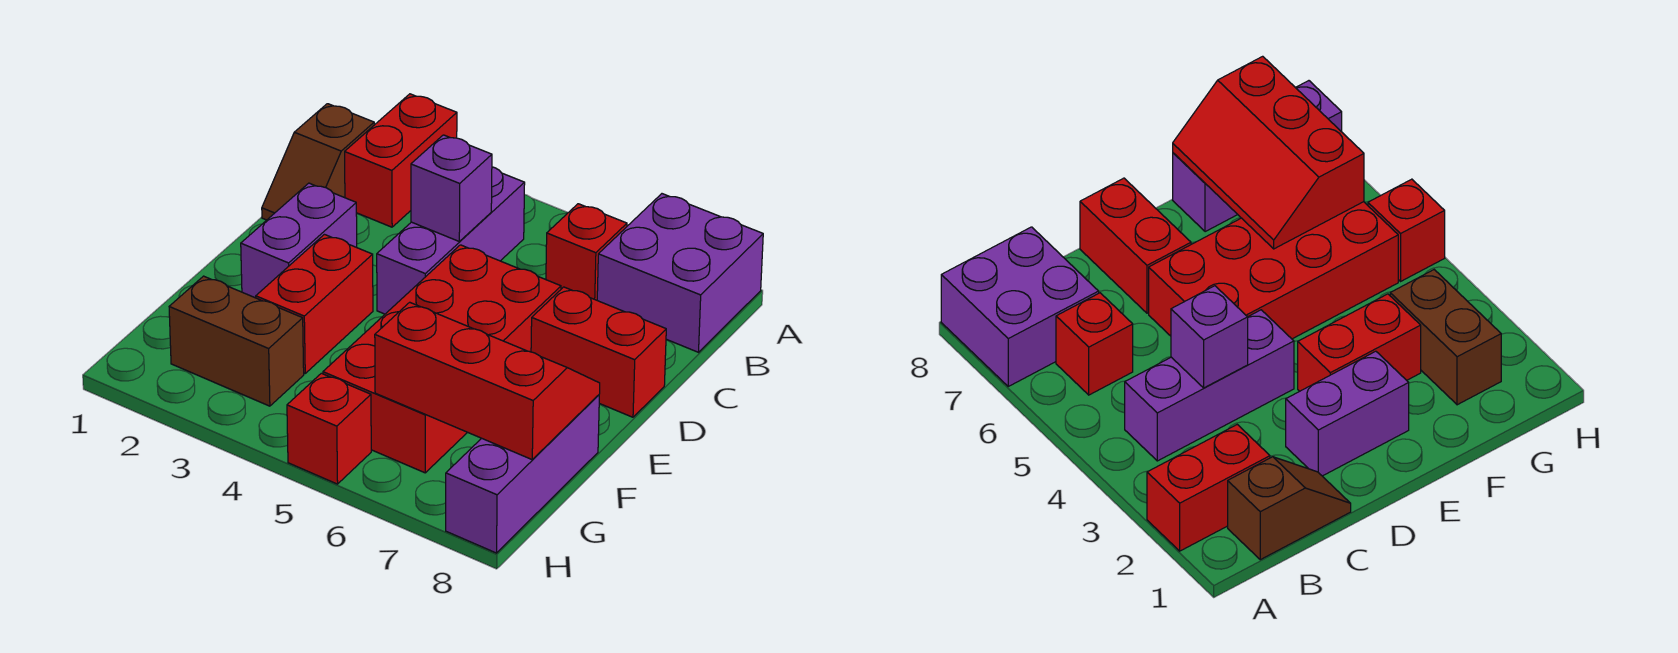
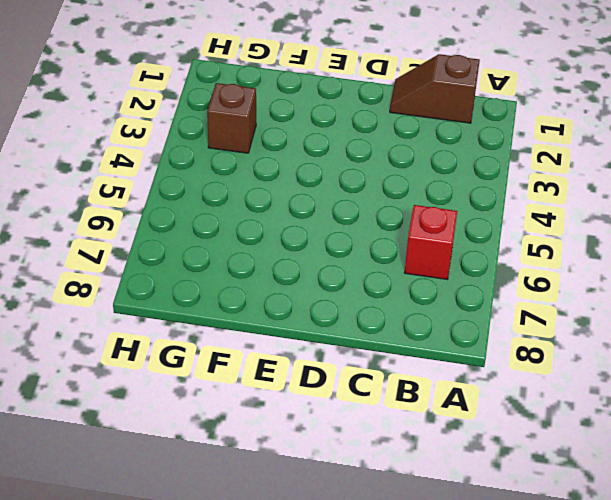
brown brick G3 level 1 -> brown brick G2:G3 level 1
none -> red brick A2:B2 level 1
none -> purple brick A7:B8 level 1
none -> purple brick B4:D4 level 1

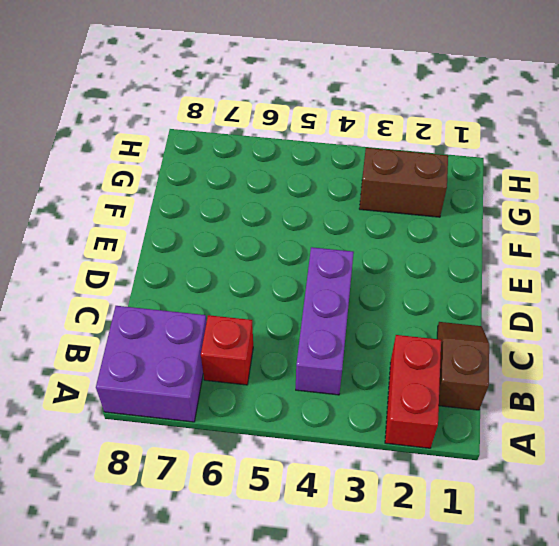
none -> purple brick D2:E2 level 1
none -> red brick D5:G6 level 1
none -> red brick D7:D8 level 1

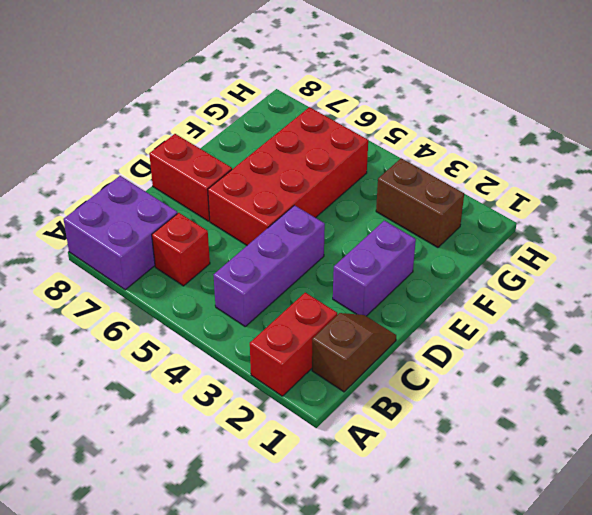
none -> red brick E3:F3 level 1
none -> purple brick F8:H8 level 1
none -> red brick H5 level 1

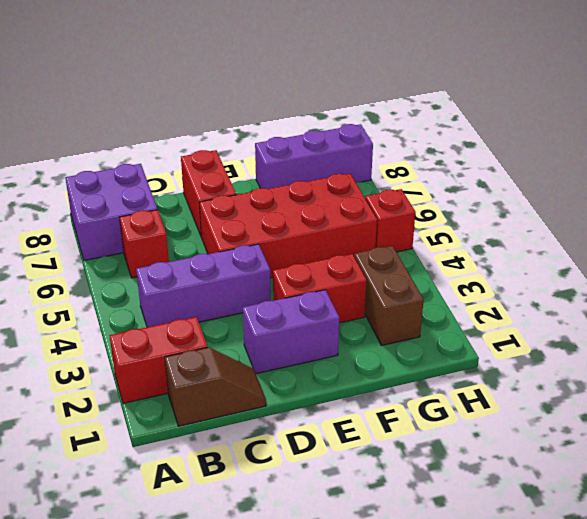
none -> purple brick C4 level 2
none -> red slope F6:G8 level 2 top G

